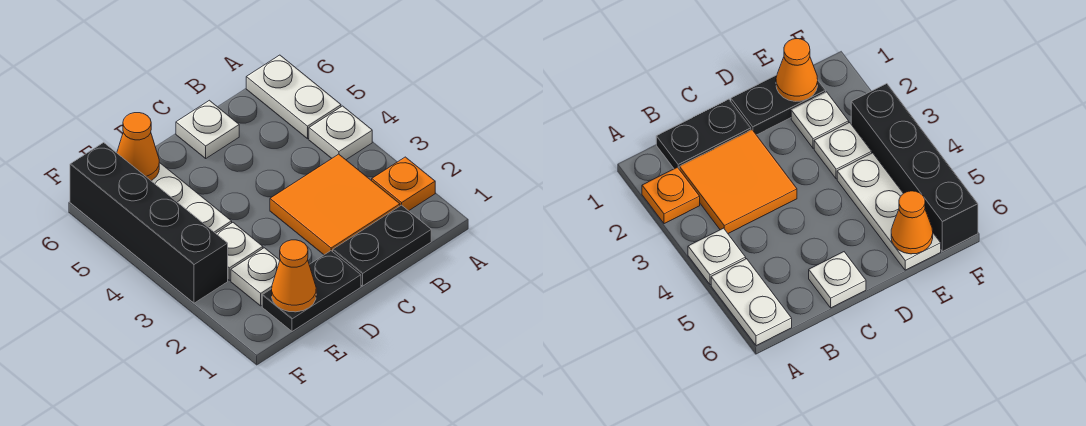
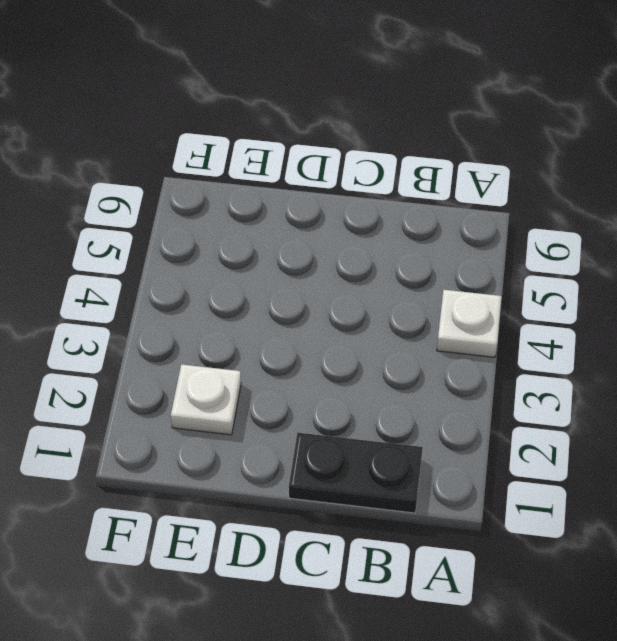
none -> orange plate A2 level 1
none -> white plate A5:A6 level 1
none -> orange tile B2:C3 level 1

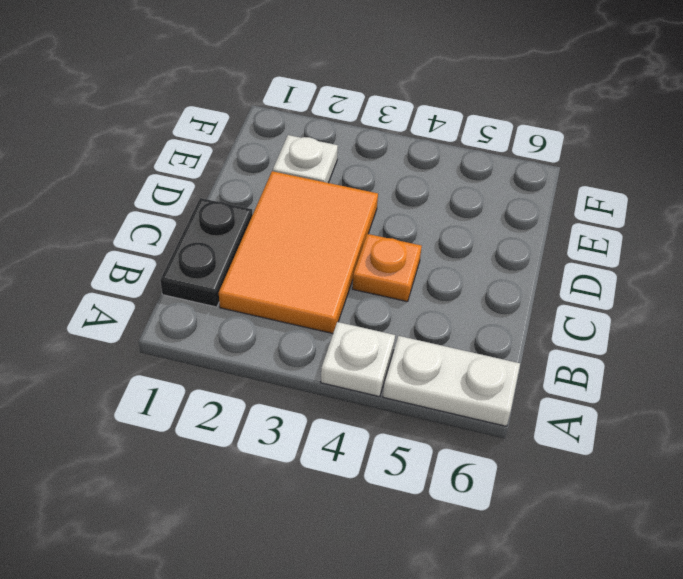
orange tile B2:D3 level 1 -> orange tile B2:C3 level 1
orange plate C4 level 1 -> orange plate A2 level 1
none -> white plate C6 level 1
none -> black plate D1:E1 level 1
none -> white plate E3 level 1

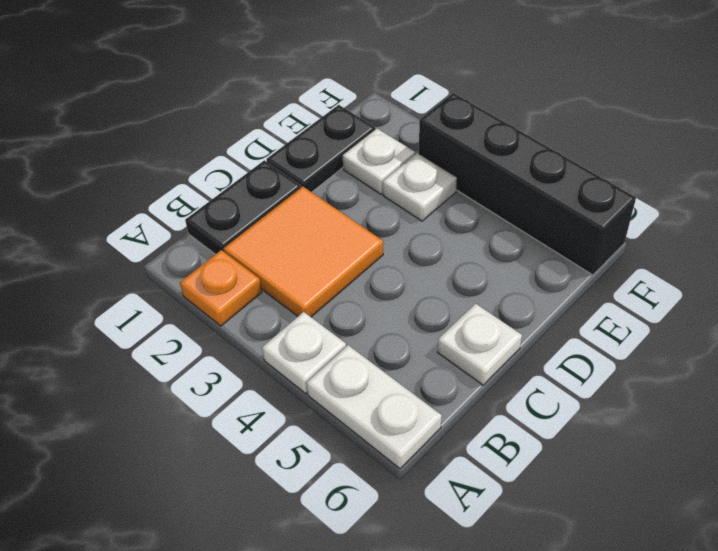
none -> white plate E4:E6 level 1
none -> orange cone E1 level 2
none -> orange cone E6 level 2

